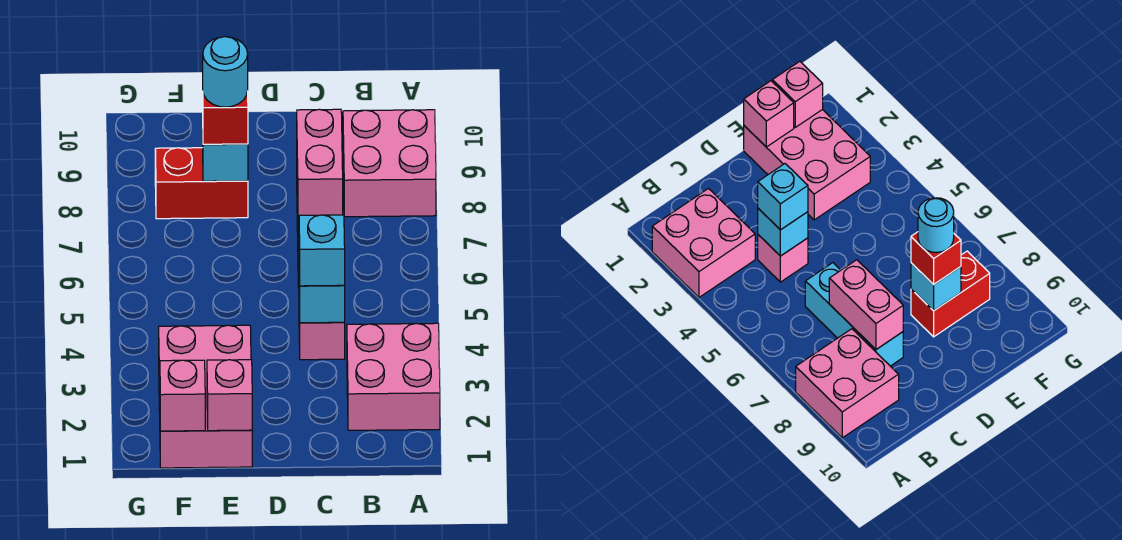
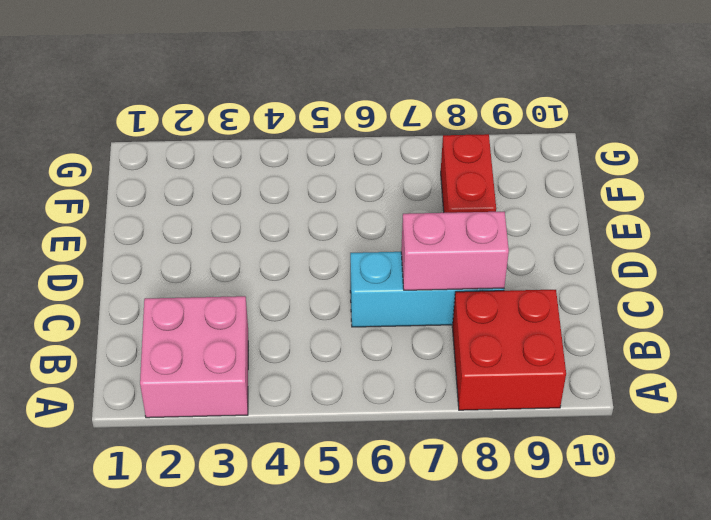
red brick A8:B9 level 1 -> pink brick A8:B9 level 1
none -> pink brick C4 level 1
none -> pink brick E1:F3 level 1
none -> cyan brick C4 level 2

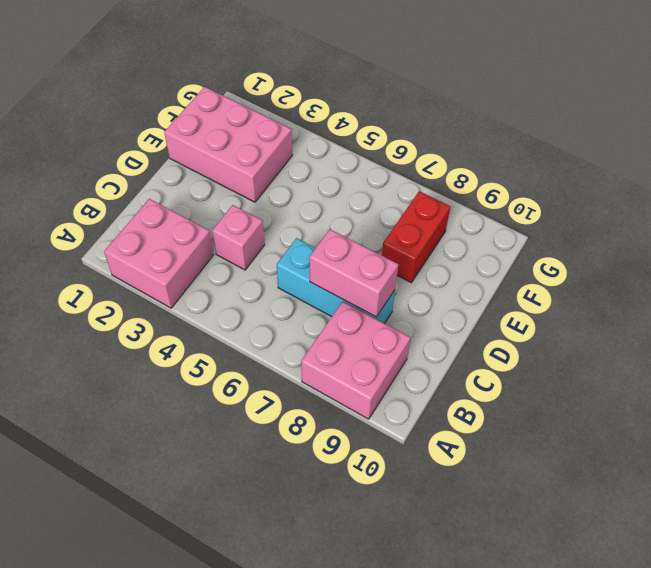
none -> cyan brick C4 level 2
none -> pink brick E1 level 2
none -> cyan brick E8 level 2

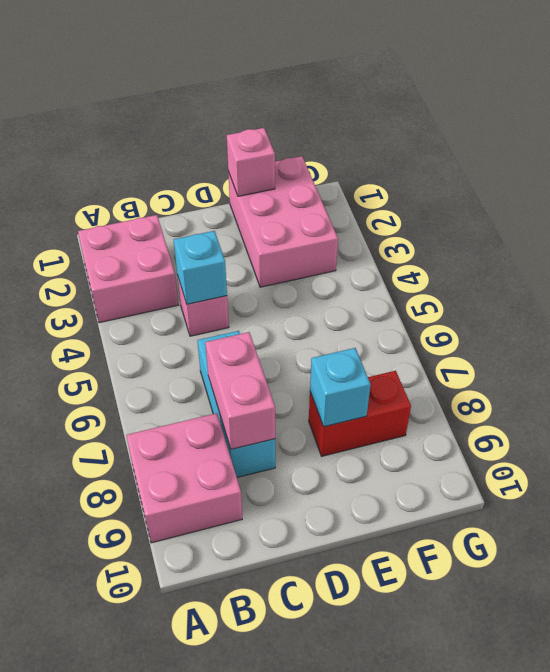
none -> pink brick F1 level 2
none -> cyan brick C4 level 3
none -> red brick E8 level 3

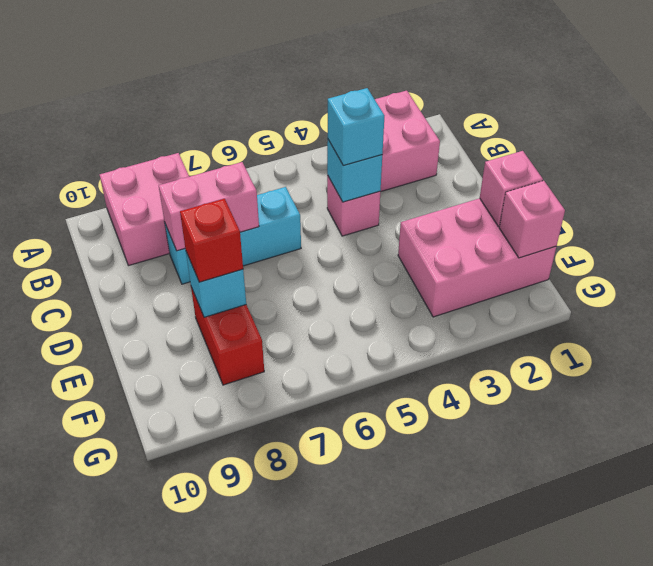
none -> cyan round brick E8 level 4

